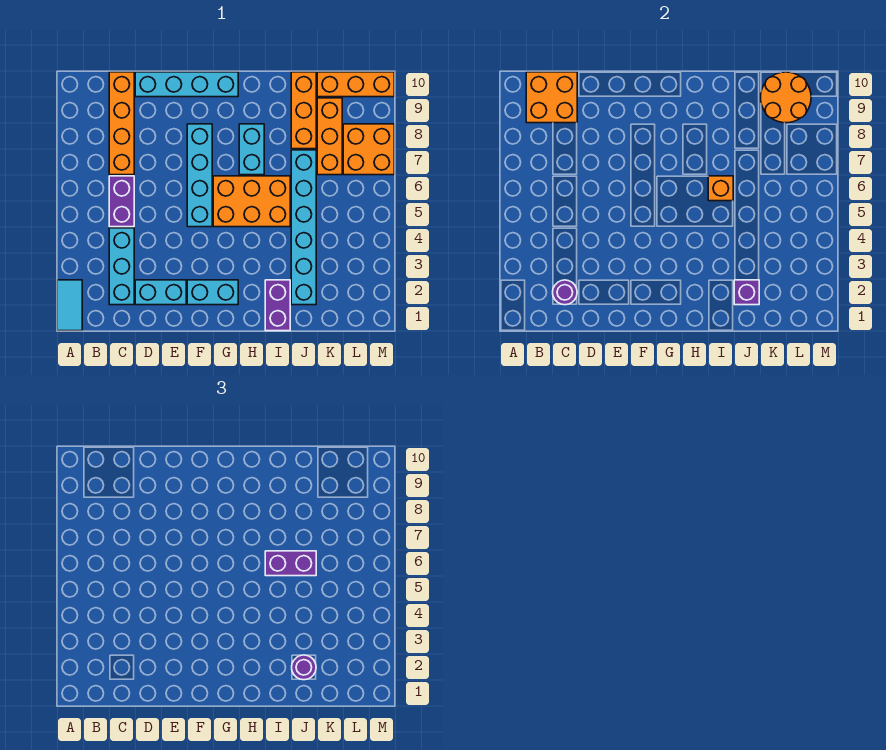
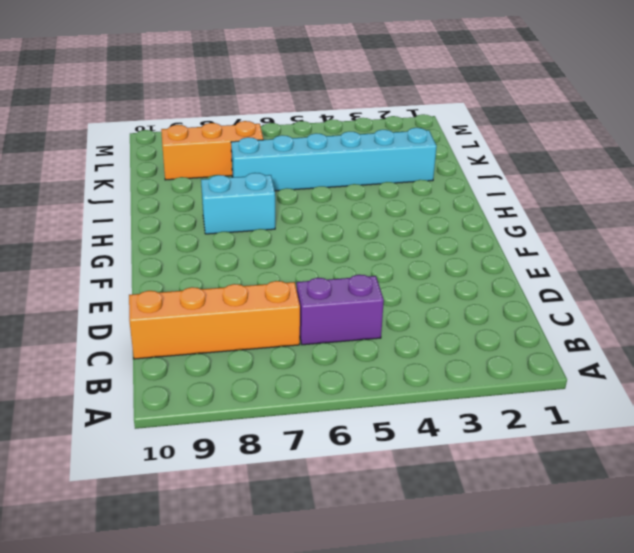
none -> cyan tile A1:A2 level 1
none -> cyan brick C2:C4 level 1
none -> cyan brick D2:E2 level 1

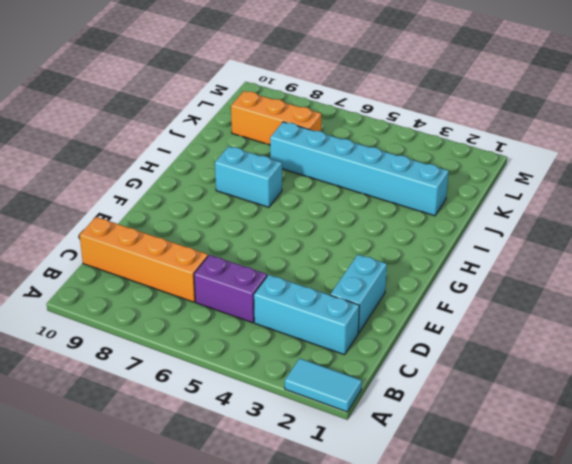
none -> cyan brick D10:G10 level 1
none -> cyan brick F2:G2 level 1
none -> cyan brick F5:F8 level 1

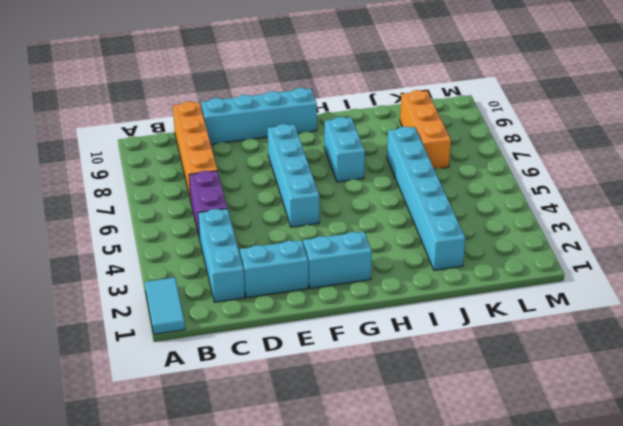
none -> orange brick G5:I6 level 1
none -> purple brick I1:I2 level 1
none -> orange brick J8:J10 level 1

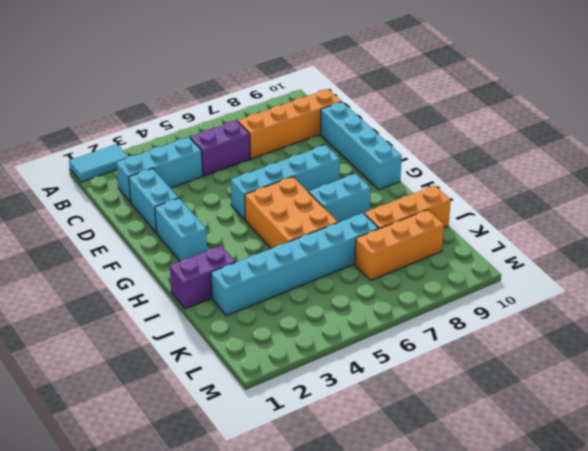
none -> orange brick K10:M10 level 1
none -> orange brick L7:M8 level 1
none -> orange brick B9:C10 level 2

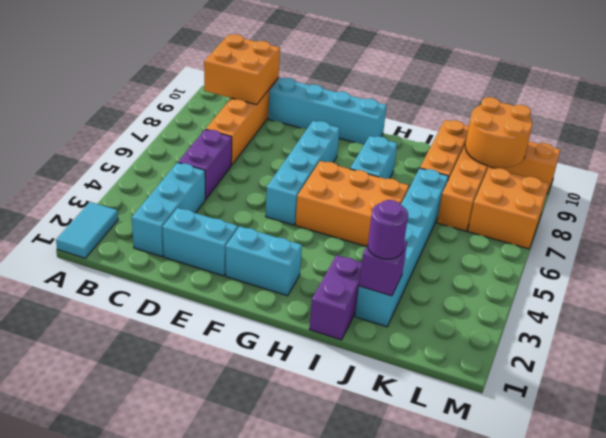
none -> purple round brick C2 level 2
none -> orange brick I6 level 2
none -> purple brick I6:J6 level 3

